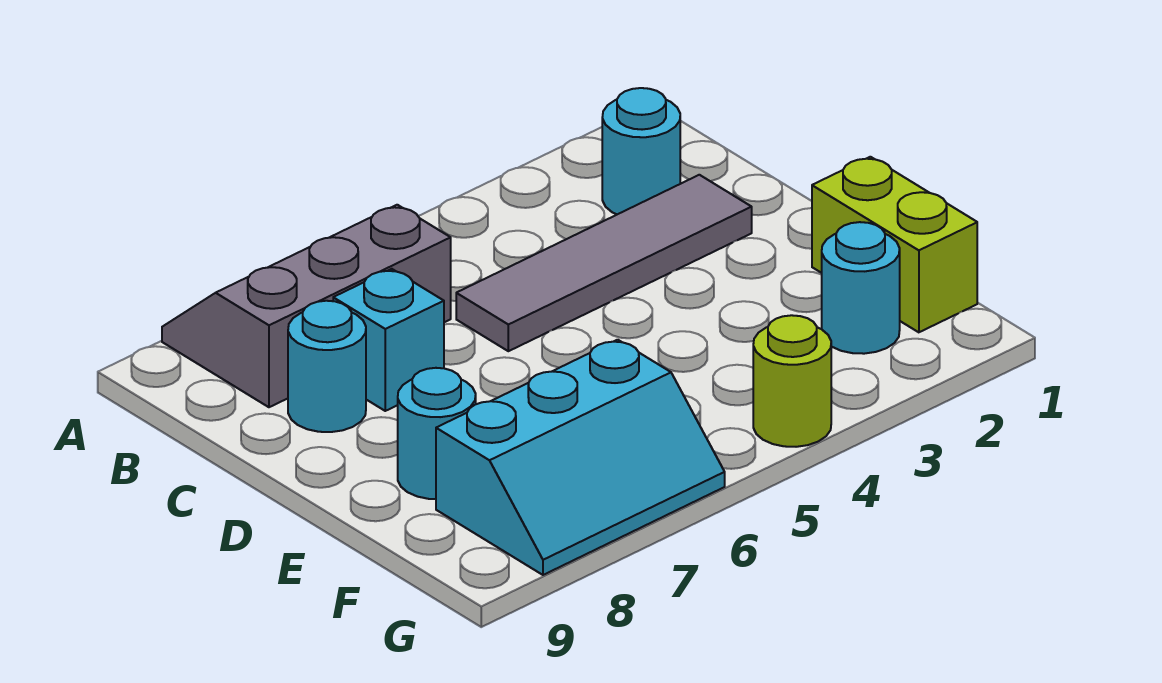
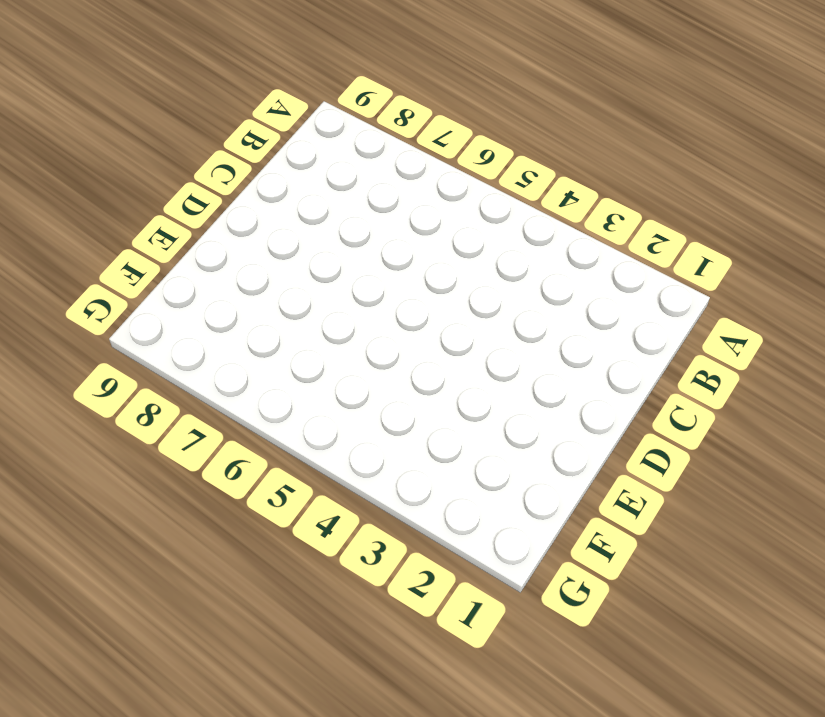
none -> grey slope A6:B8 level 1 top B
none -> cyan round brick B2 level 1

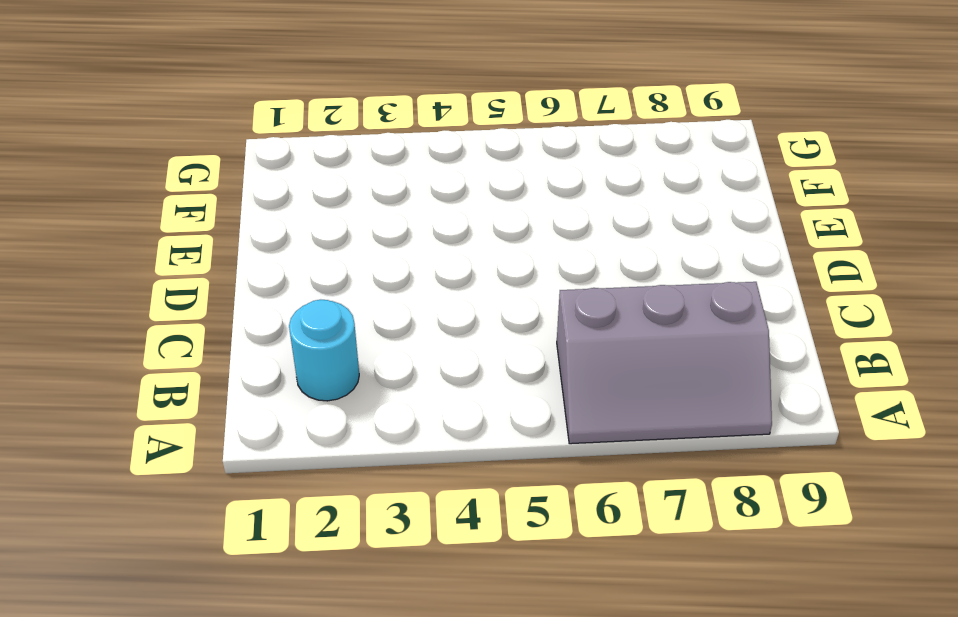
none -> grey tile C2:C5 level 1
none -> cyan brick C7 level 1

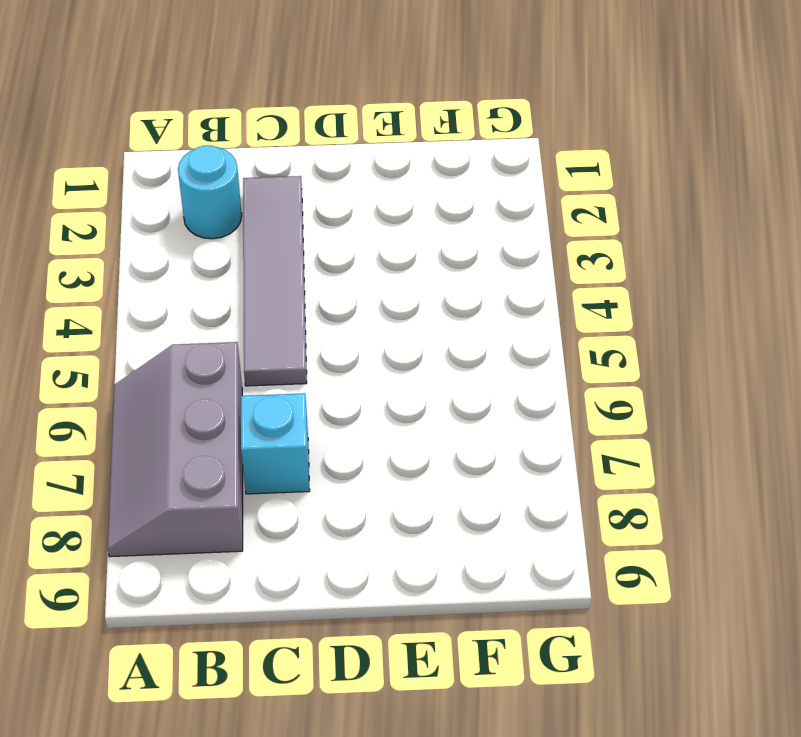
none -> cyan round brick C8 level 1
none -> lime brick E1:F1 level 1

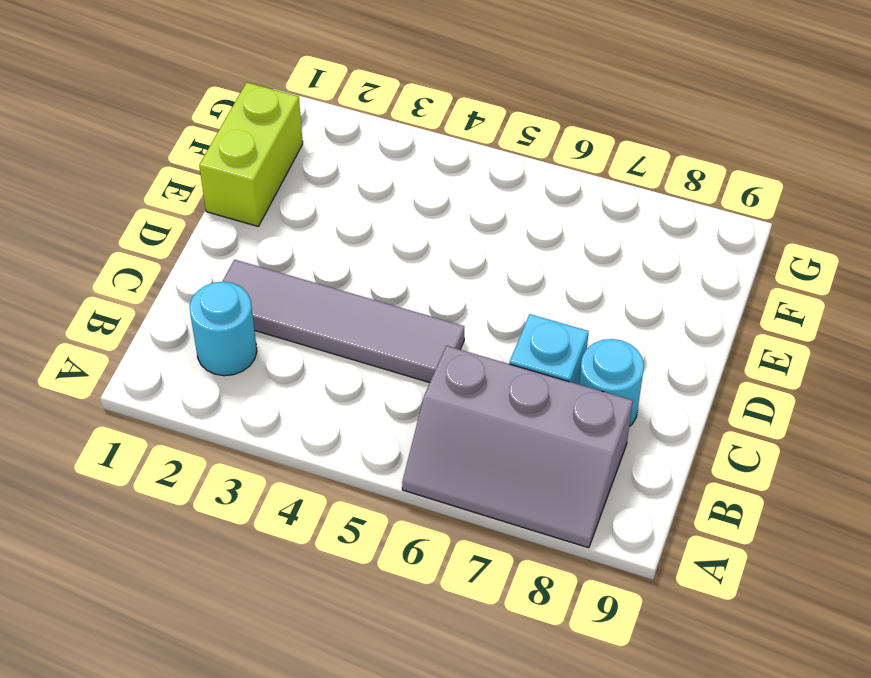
none -> cyan round brick E8 level 1
none -> cyan round brick F2 level 1

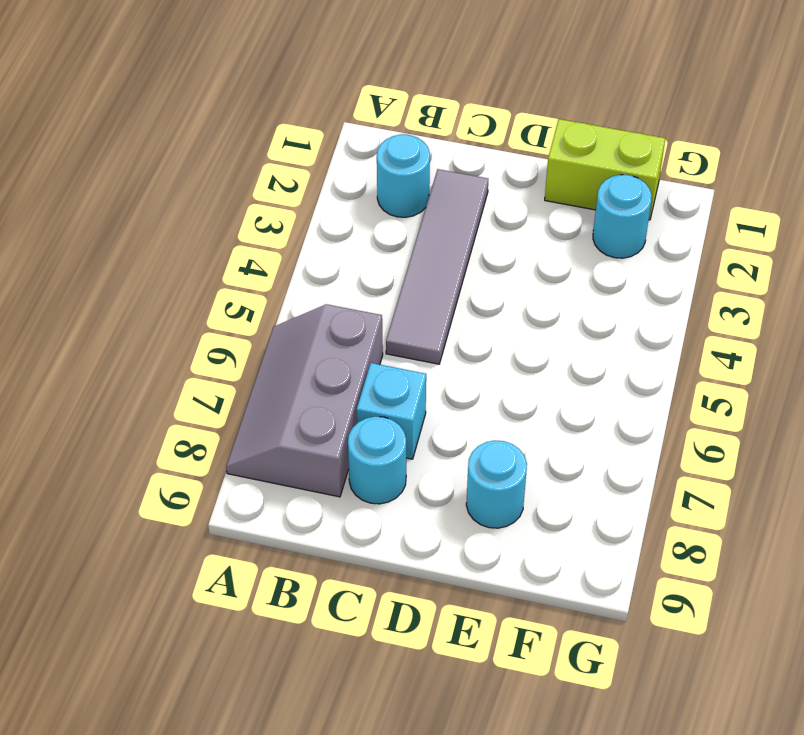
none -> cyan slope F6:G8 level 1 top F
none -> lime round brick G4 level 1

